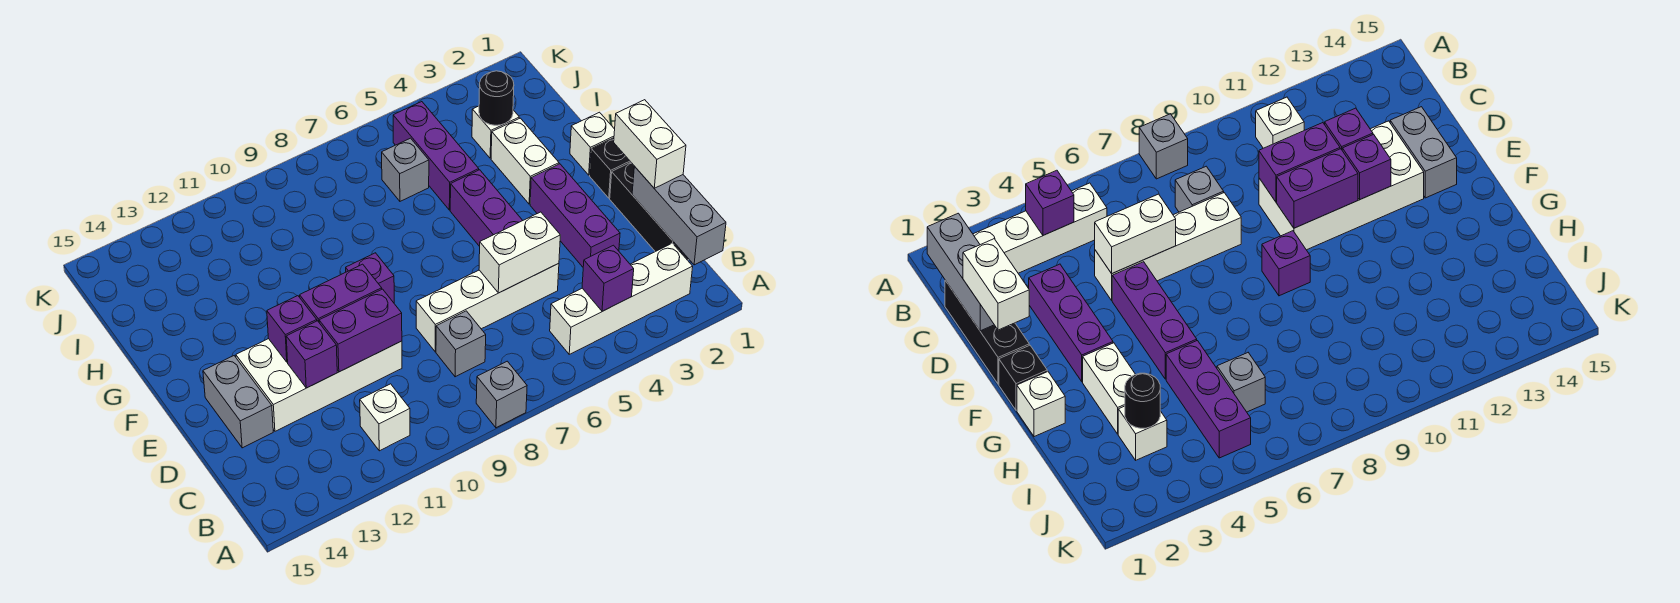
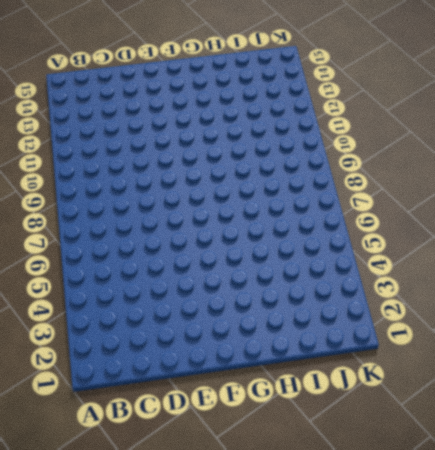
none -> grey brick A8 level 1
none -> white brick B2:B5 level 1
none -> white brick B11 level 1

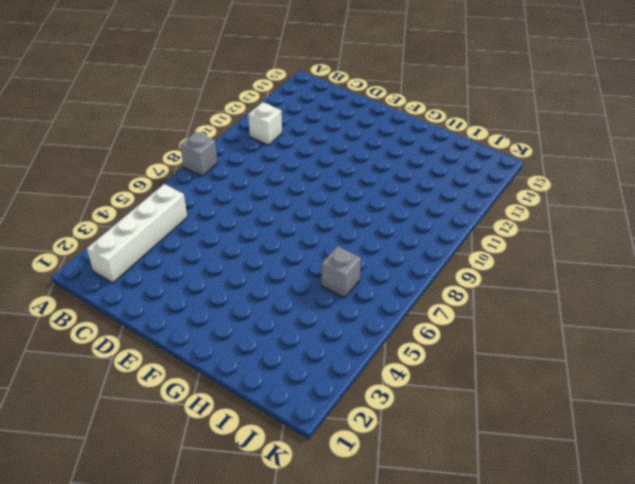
none -> black brick C1:E1 level 1
none -> grey brick C8 level 1
none -> purple brick D3:F3 level 1

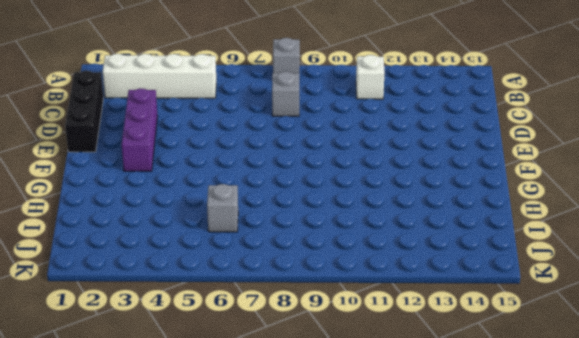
none -> white brick D5:D8 level 1
none -> white brick D10:E13 level 1
none -> grey brick D14:E14 level 1

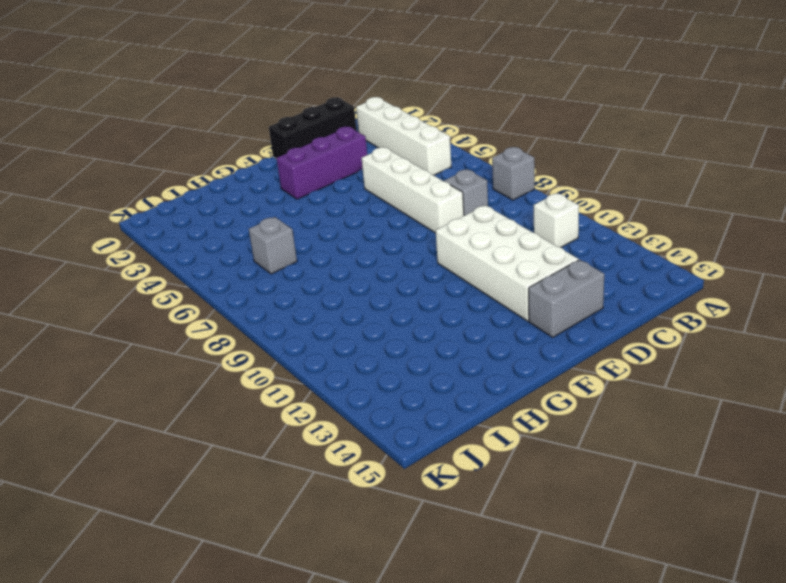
none -> purple brick E5:G5 level 1
none -> black brick F1 level 1
none -> purple brick F9 level 1

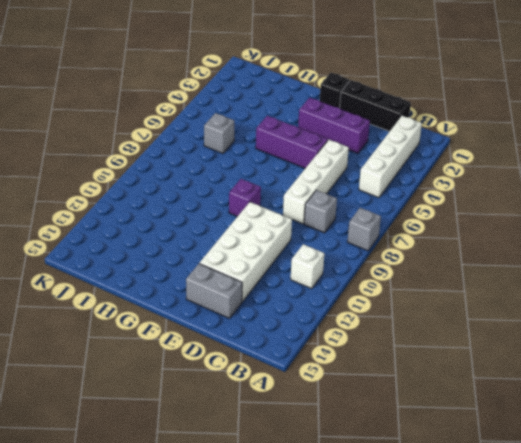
none -> white brick G1 level 1
none -> white brick G3:H3 level 1
none -> purple brick H5:J5 level 1

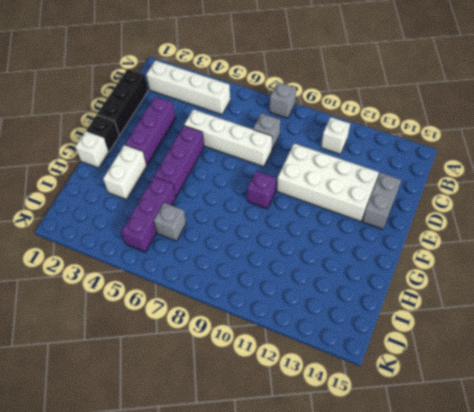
none -> white brick I3 level 1
none -> grey brick B1:D1 level 2
none -> purple brick B4 level 2

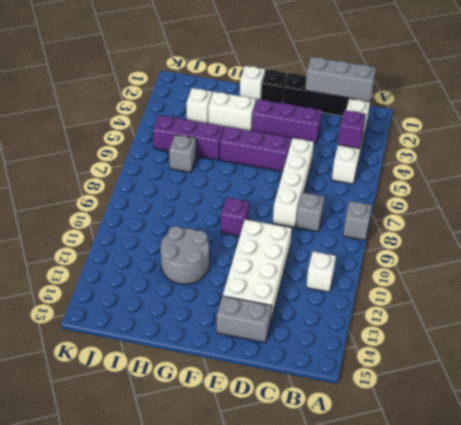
grey round brick G11:H12 level 1 -> none
none -> white brick D5:D6 level 2
none -> purple brick D10:D11 level 2
none -> purple brick D12 level 2

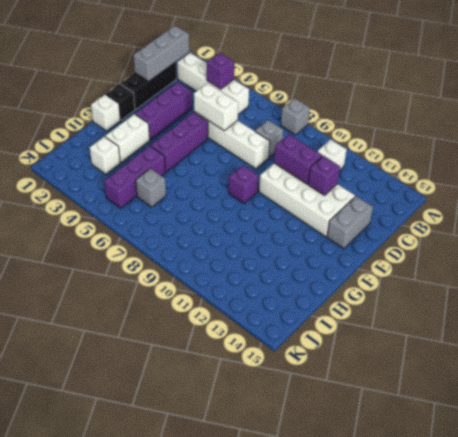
none -> purple brick E10:E11 level 2
none -> purple brick E12 level 2
none -> black round brick I3 level 2

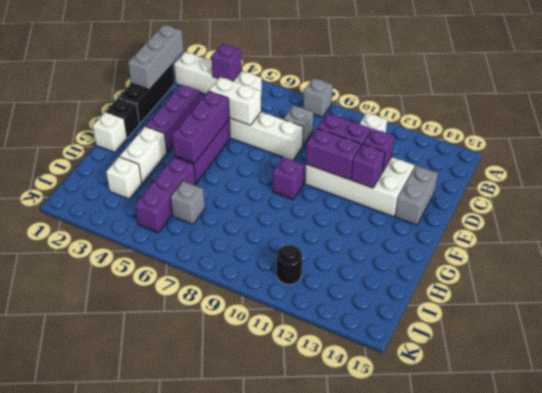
purple brick E5:G5 level 2 -> none
black round brick J11 level 1 -> black round brick I3 level 2
none -> white brick D1:E1 level 3

